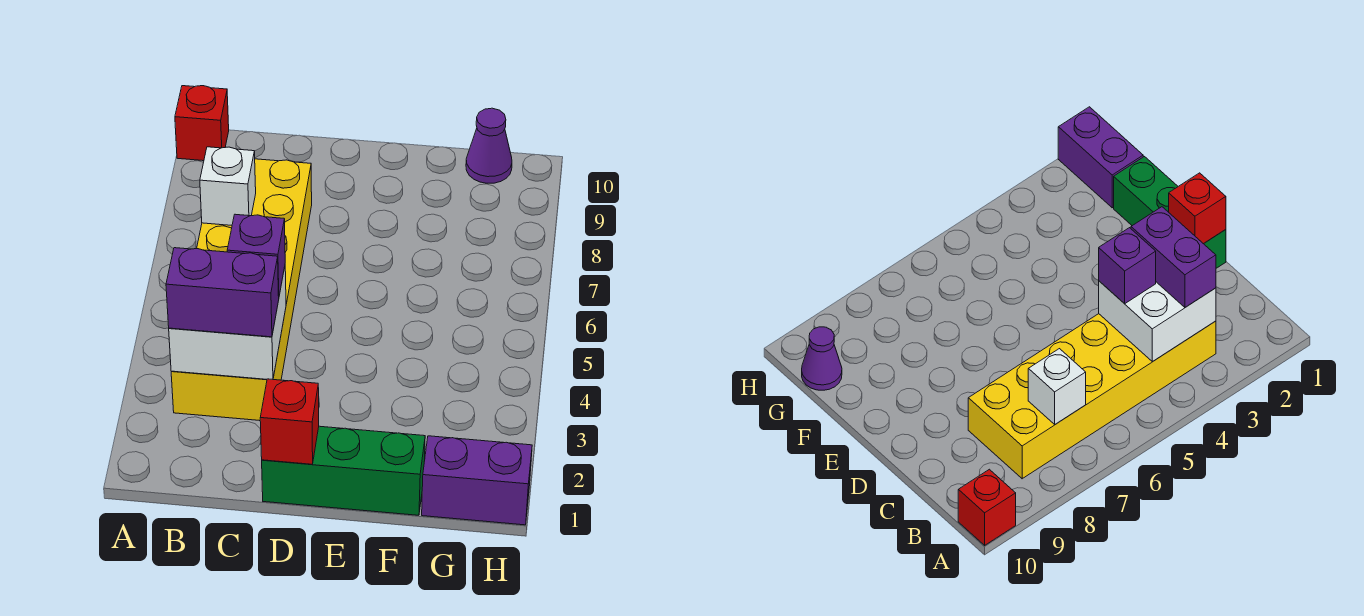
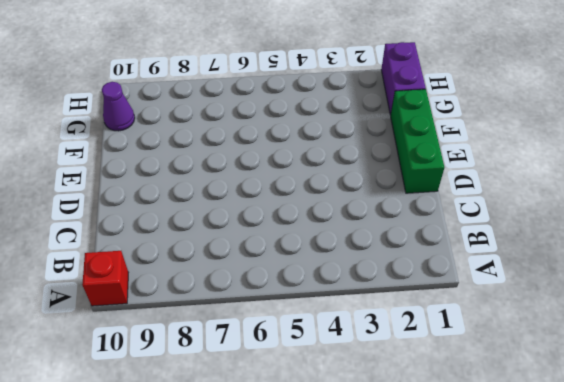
none -> yellow brick B3:C8 level 1
none -> white brick B3:C4 level 2

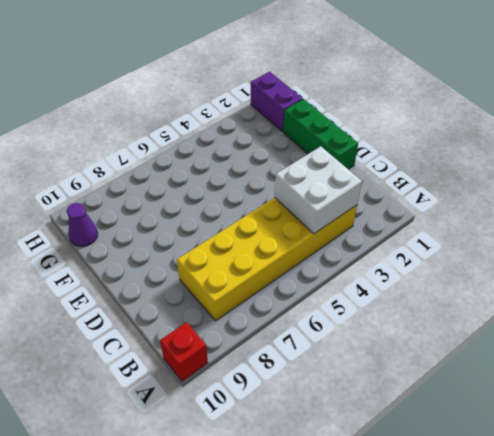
none -> white brick B7 level 2
none -> red brick D1 level 2

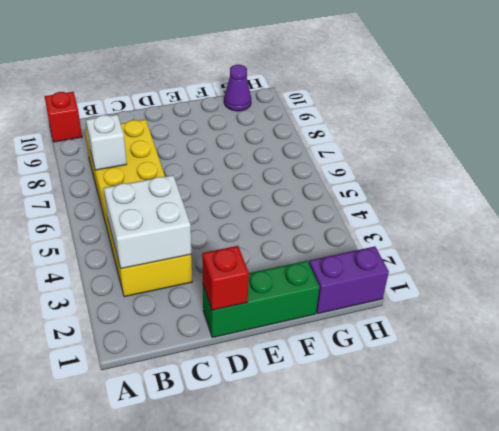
none -> purple brick B3:C3 level 3
none -> purple brick C4 level 3

